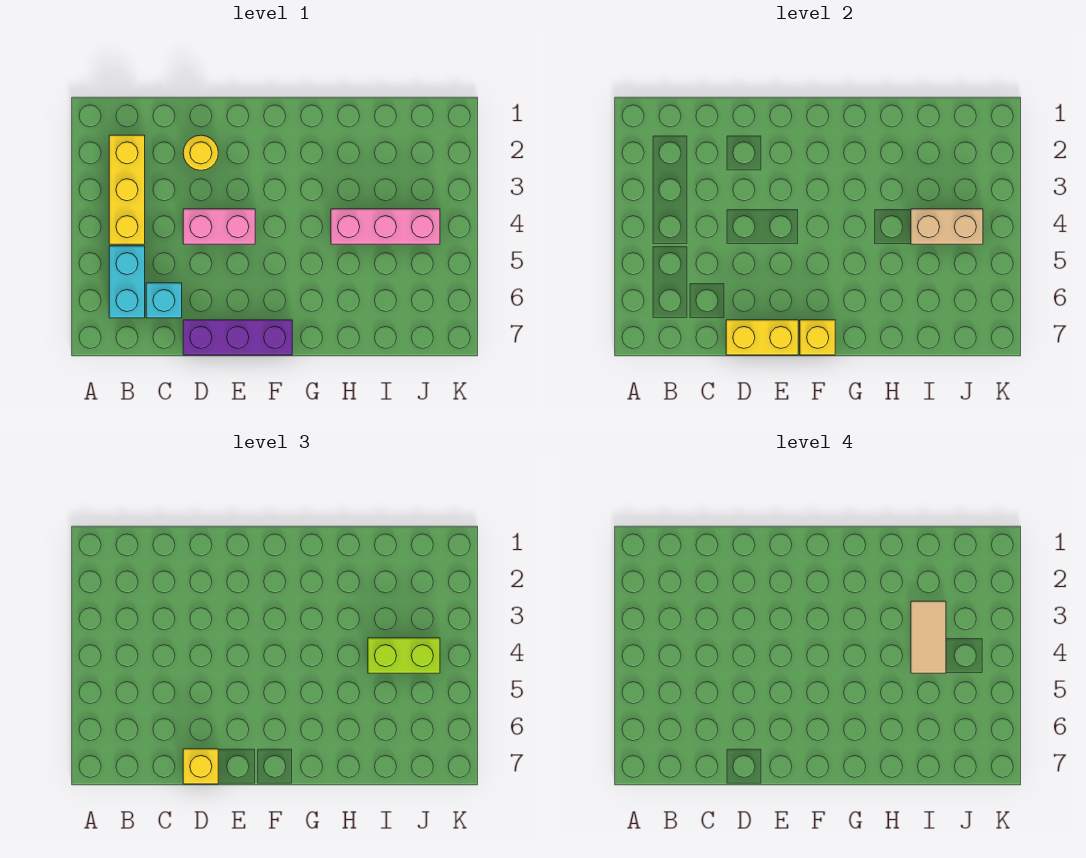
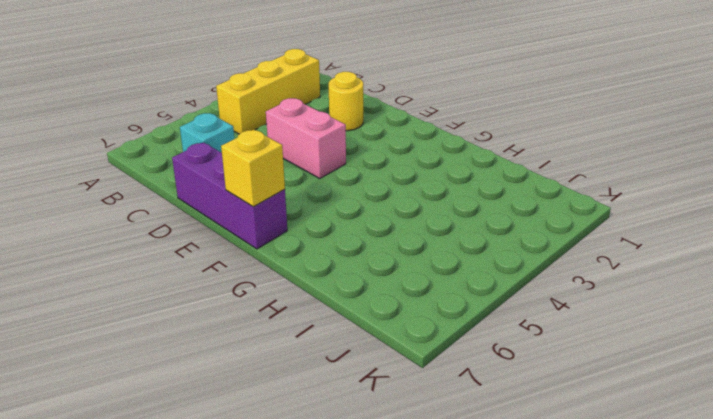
none -> cyan brick B5:B6 level 1
none -> pink brick H4:J4 level 1
none -> yellow brick D7:E7 level 2

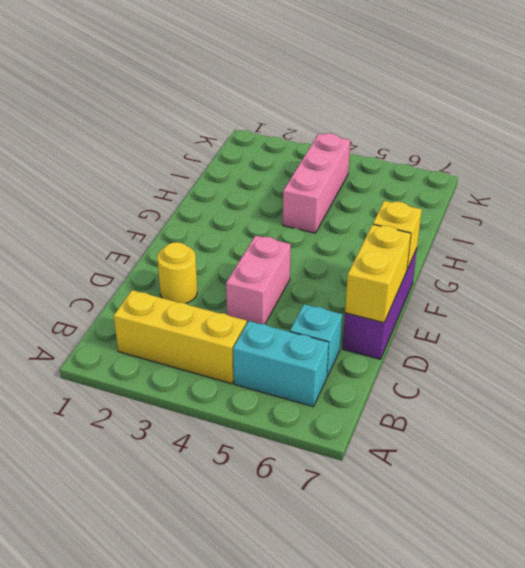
none -> tan brick I4:J4 level 2
none -> yellow brick D7 level 3
none -> lime brick I4:J4 level 3

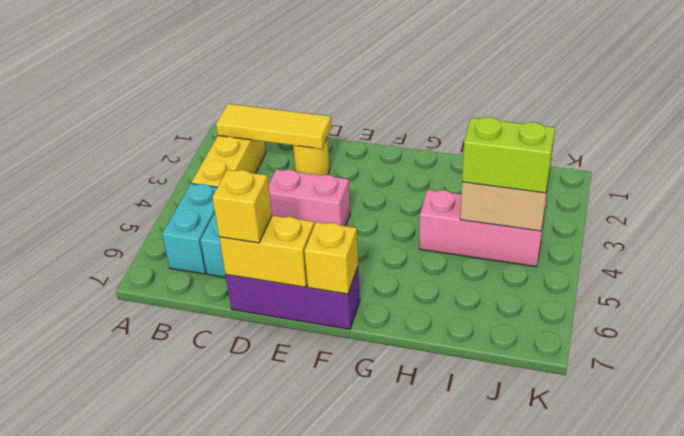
yellow tile B2:D2 level 2 -> none
none -> tan tile I3:I4 level 4

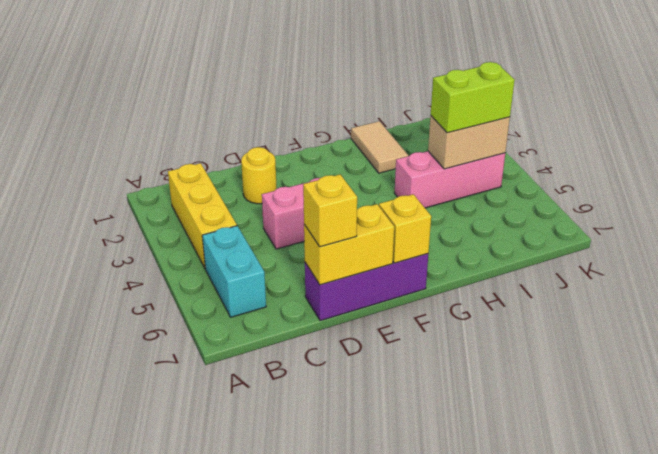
tan tile H1:H2 level 1 -> tan tile I3:I4 level 4
none -> cyan brick C6 level 1

